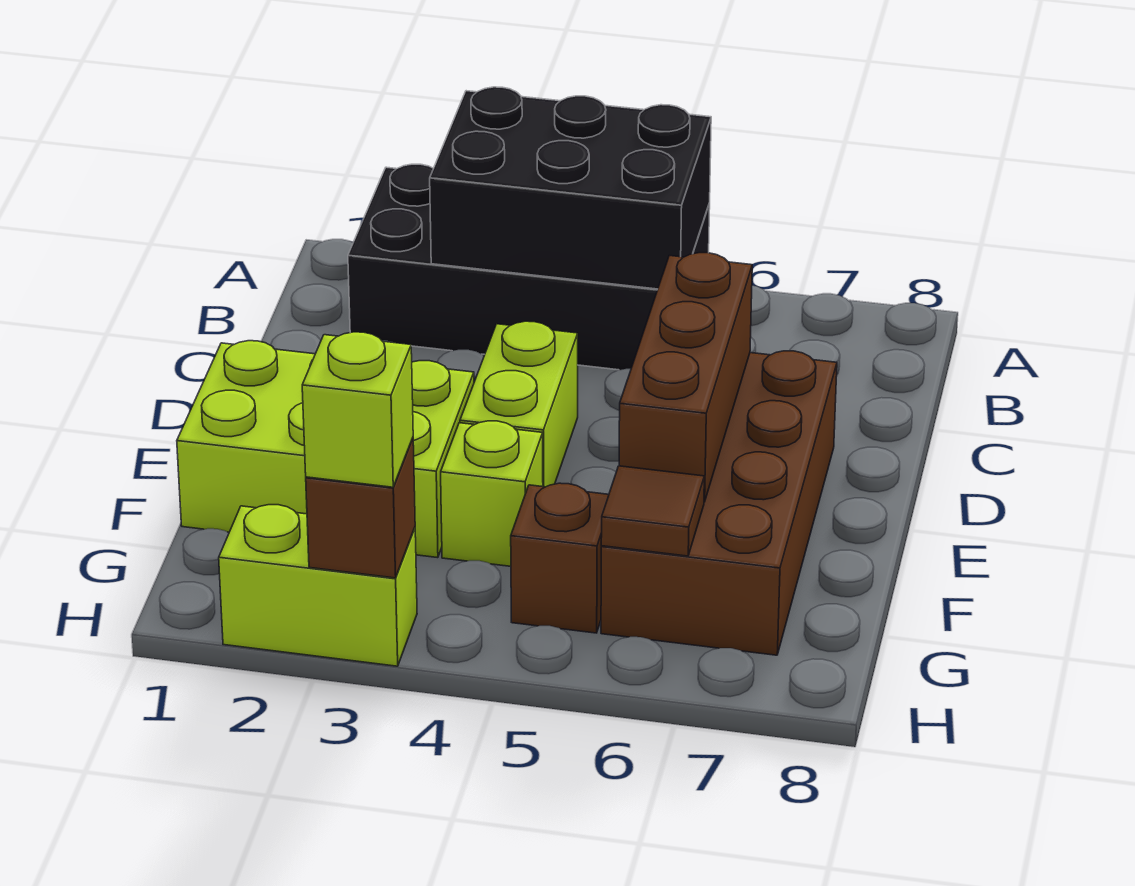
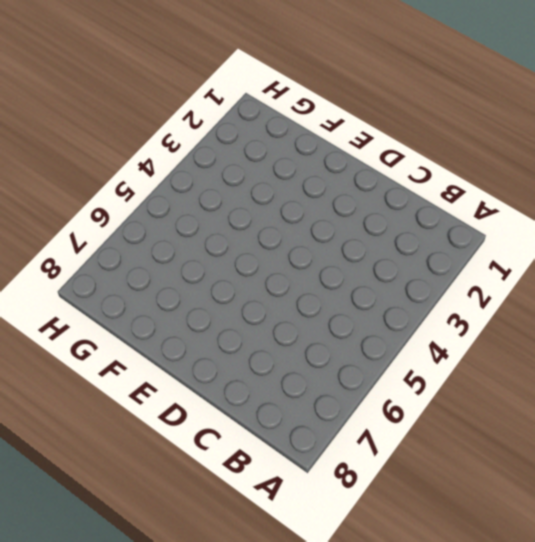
none -> black brick A2:B5 level 1
none -> lime brick D4:E4 level 1
none -> brown brick D6:G7 level 1

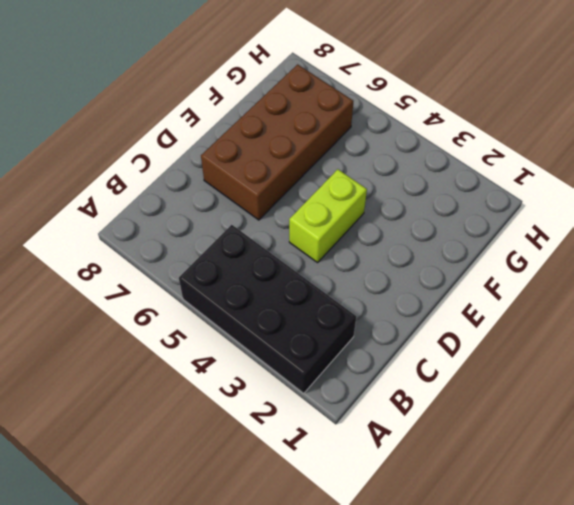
none -> lime brick E1:F3 level 1
none -> lime brick F4 level 1
none -> brown brick G5 level 1

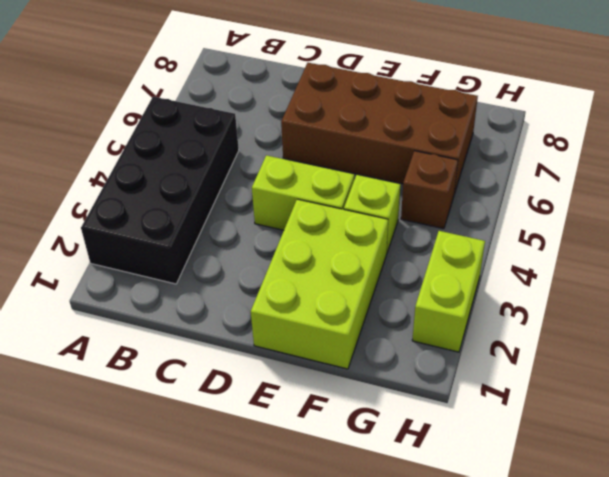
none -> black brick A3:B5 level 2
none -> brown brick D6:F6 level 2
none -> brown tile G6 level 2

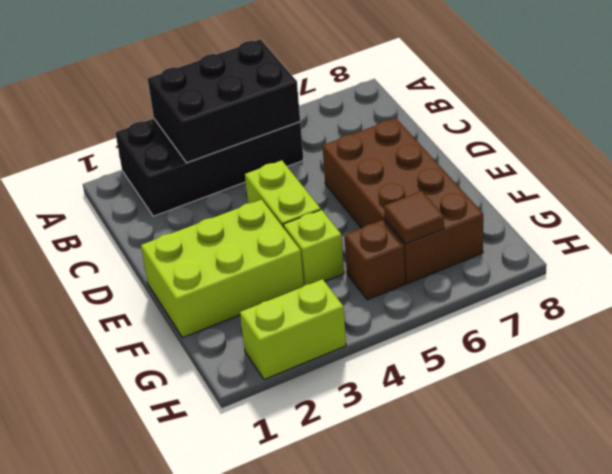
none -> brown brick D6:F6 level 2
none -> brown brick H3 level 2
none -> lime brick H3 level 3

